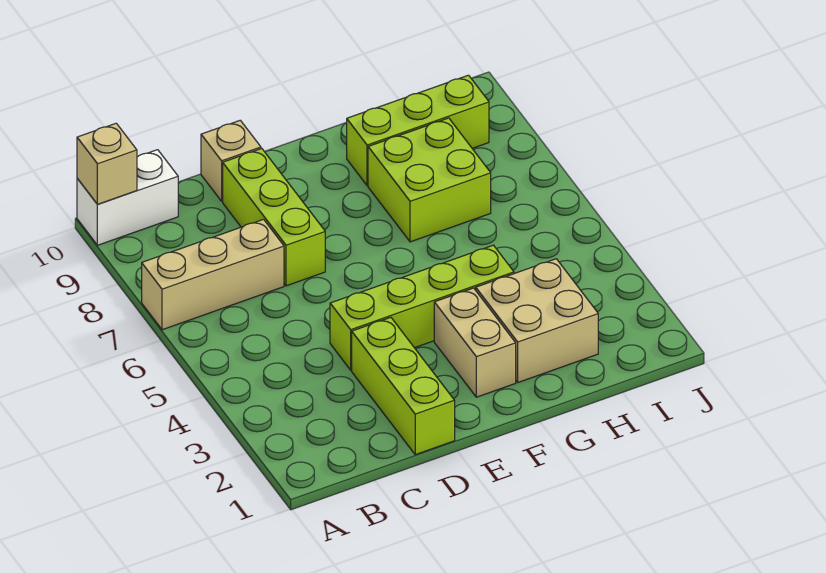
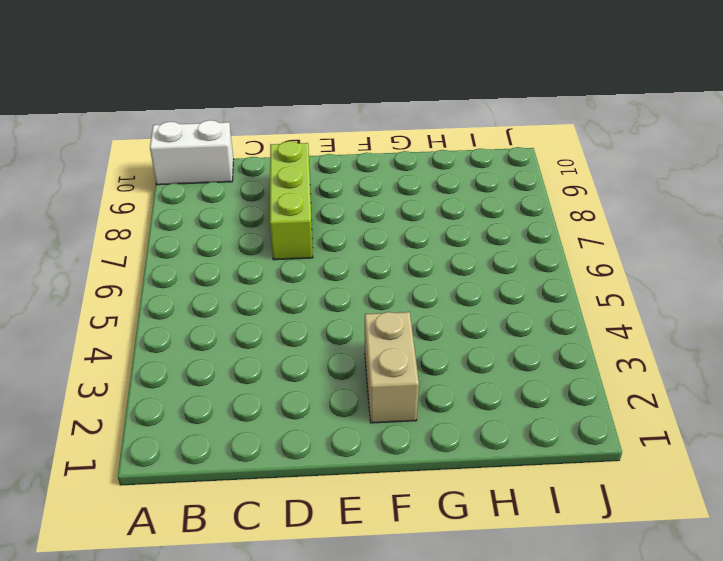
none -> tan brick A7:C7 level 1
none -> lime brick D1:D3 level 1

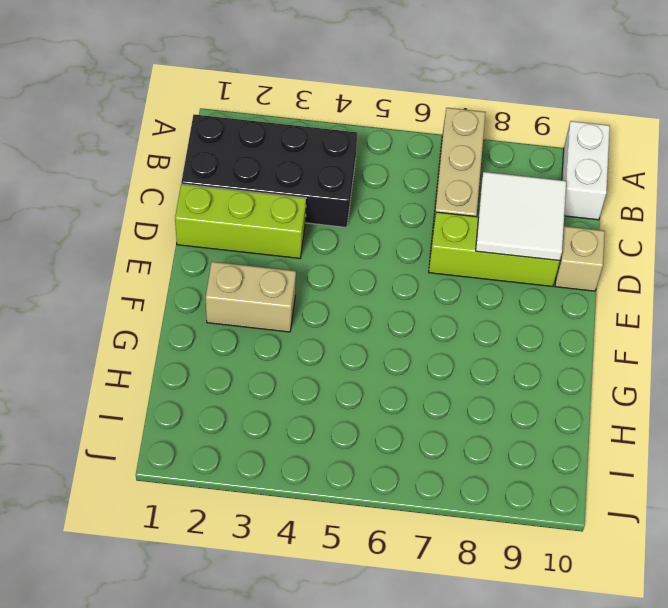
black brick B1:C4 level 1 -> none
white tile C8:D9 level 2 -> none
none -> lime brick D4:G4 level 1
none -> tan brick G2:H3 level 1

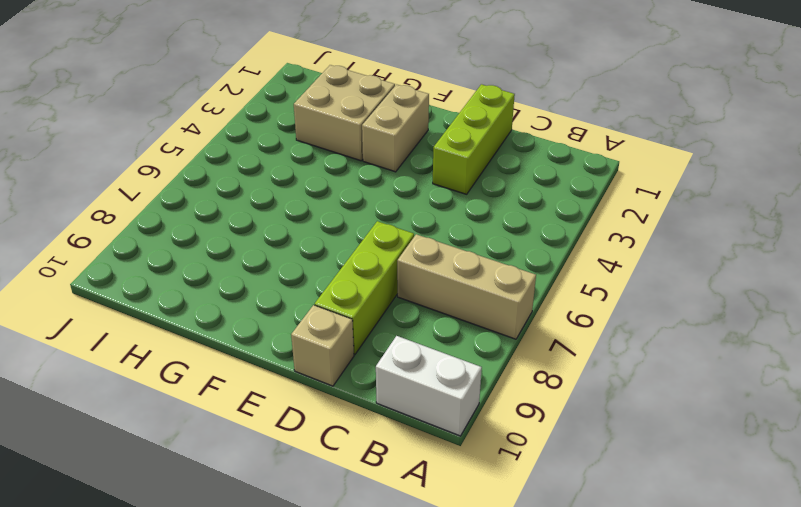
none -> lime brick D4:G4 level 1
none -> lime brick G7:H8 level 1

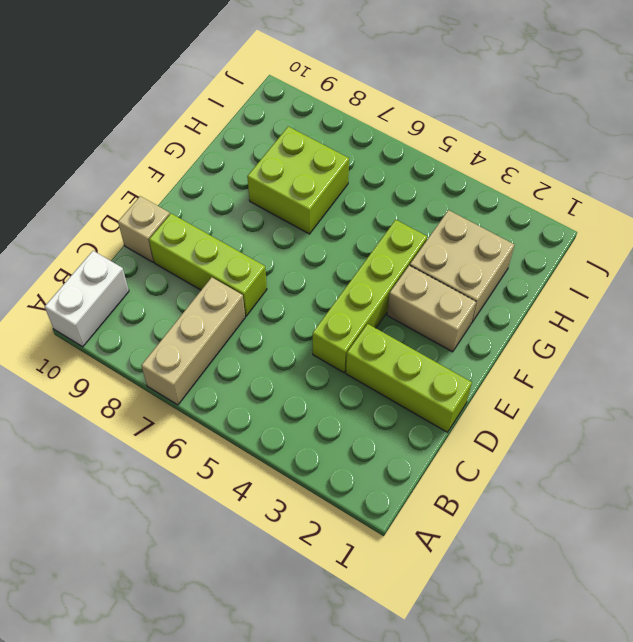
none -> lime brick G9:I9 level 1
none -> tan brick A10 level 2

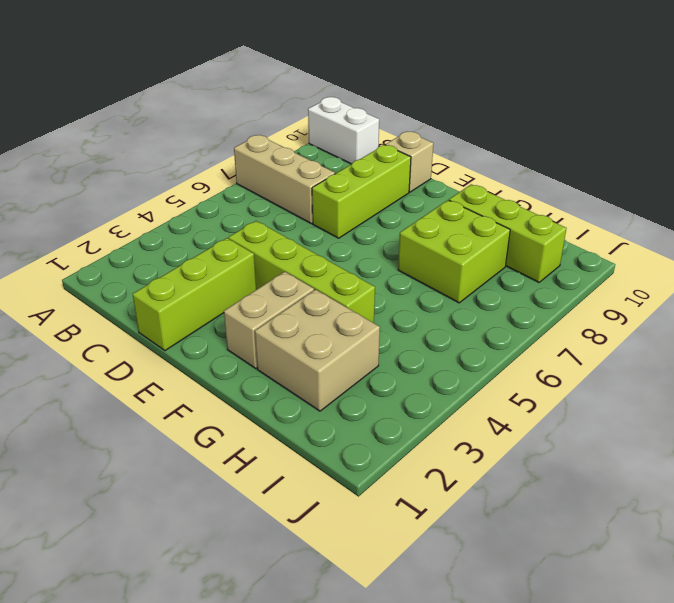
none -> tan brick A10 level 2

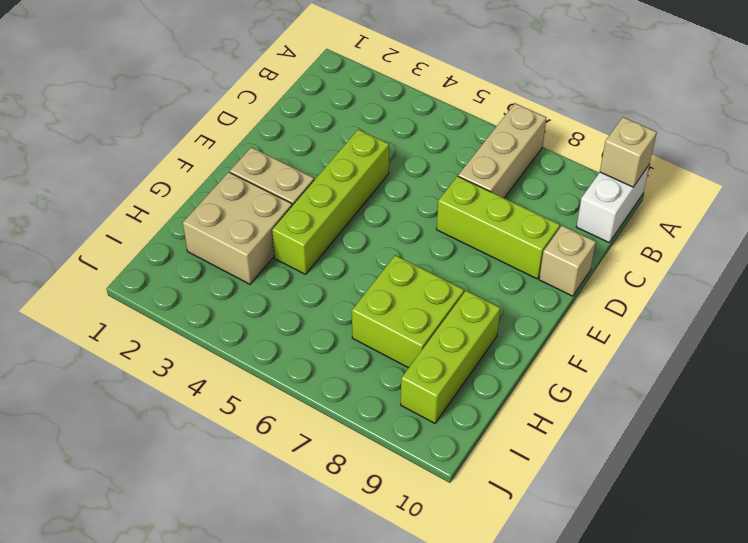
none -> lime brick D1:D3 level 1

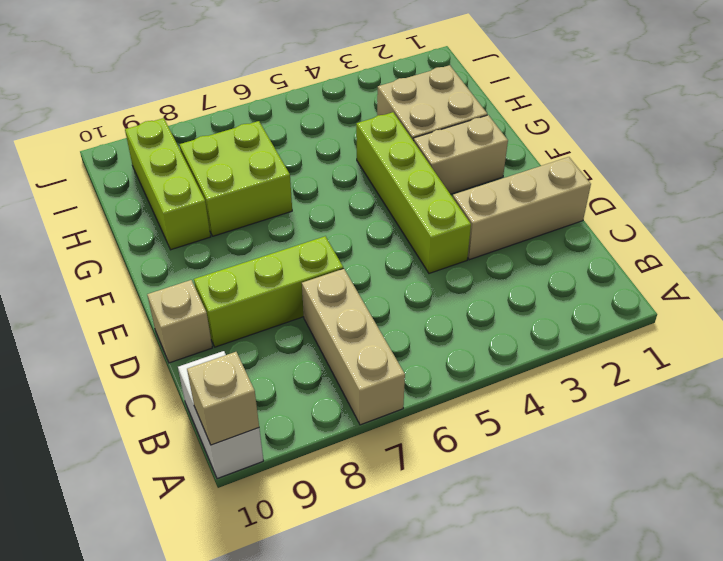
tan brick D1:D3 level 1 -> lime brick D1:D3 level 1

